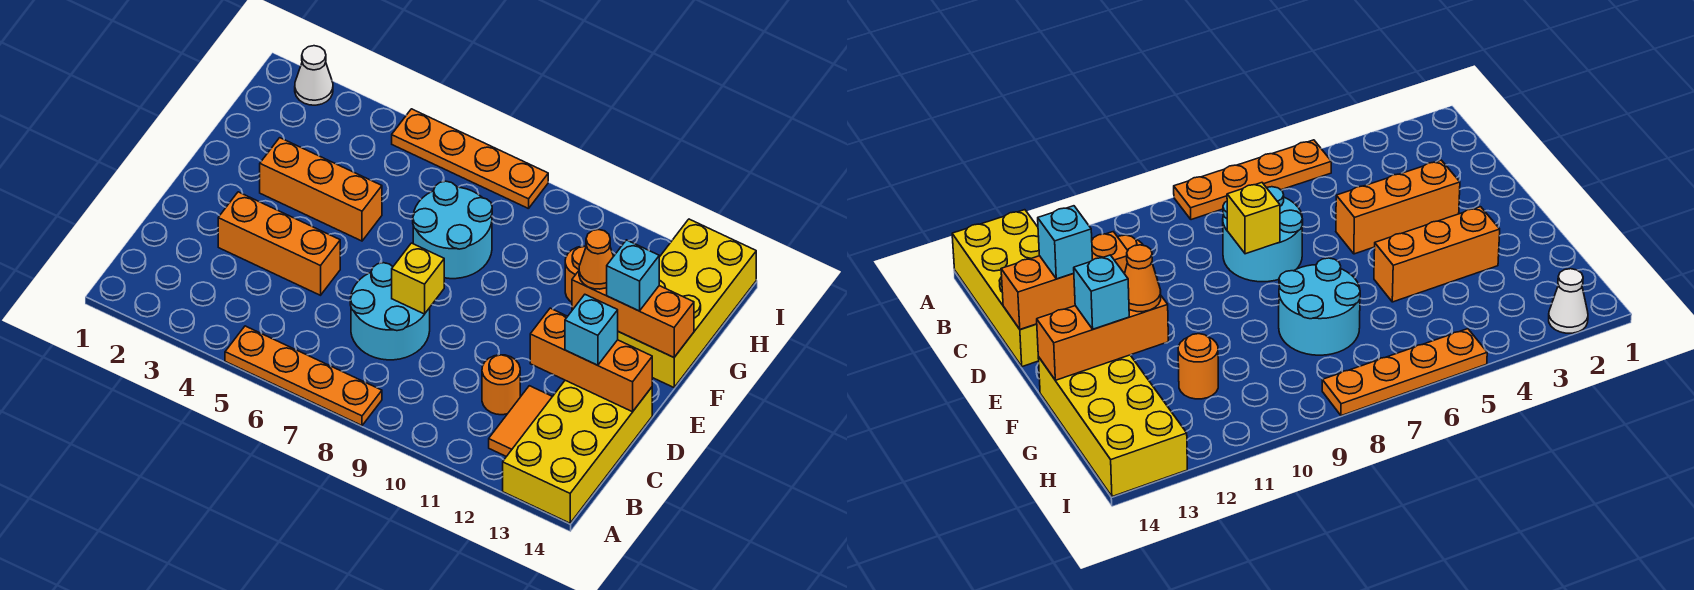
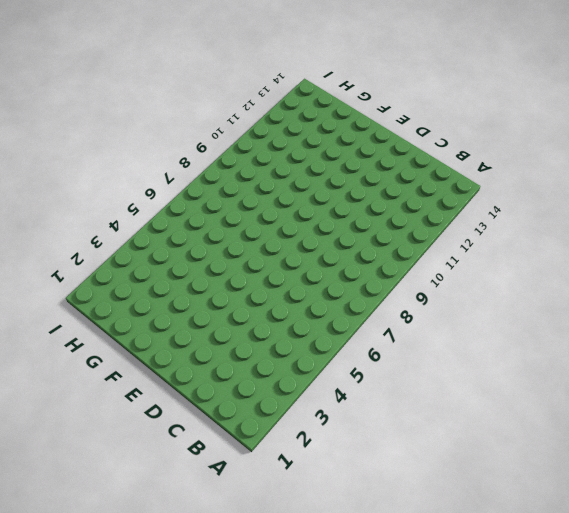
none -> orange plate A5:A8 level 1
none -> yellow brick A13:D14 level 1
none -> orange tile B12:C12 level 1

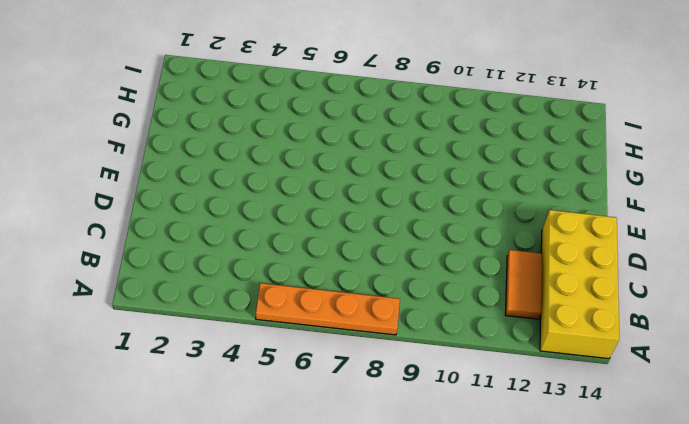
none -> cyan round brick C7:D8 level 1
none -> orange round brick C11 level 1
none -> orange brick D3:D5 level 1

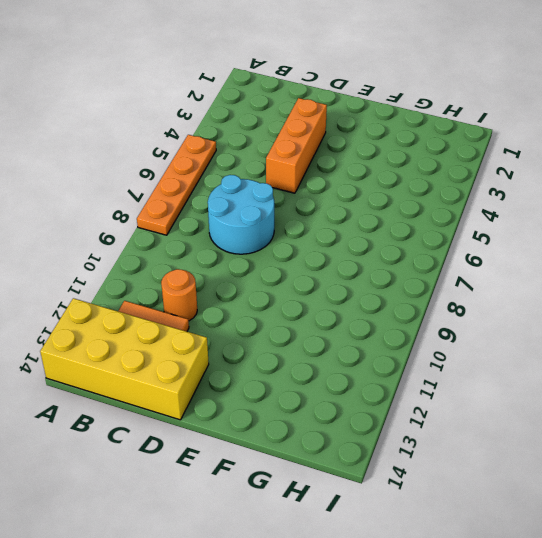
none -> orange brick F3:F5 level 1
none -> cyan round brick F7:G8 level 1
none -> yellow brick F13:I14 level 1

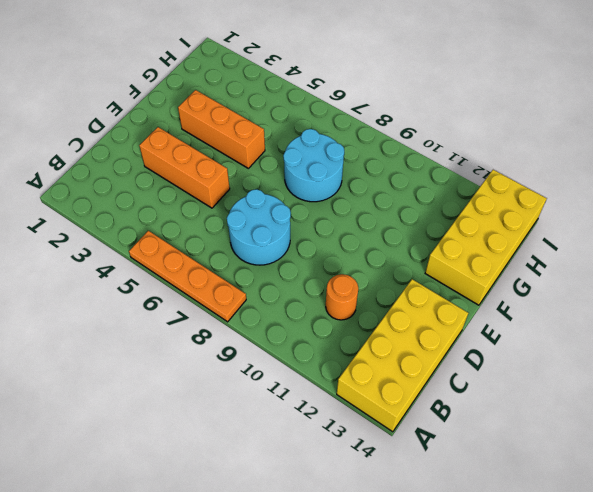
none -> orange tile B12:C12 level 1
none -> orange round brick G11 level 1
none -> white cone I2 level 1

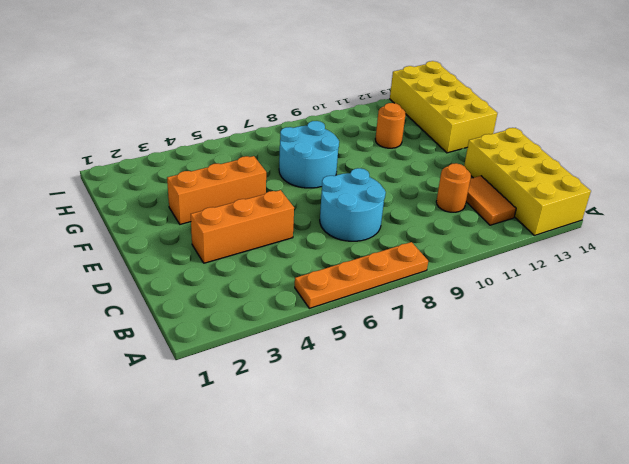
none -> white cone I2 level 1
none -> orange plate I5:I8 level 1
none -> yellow brick D8 level 2

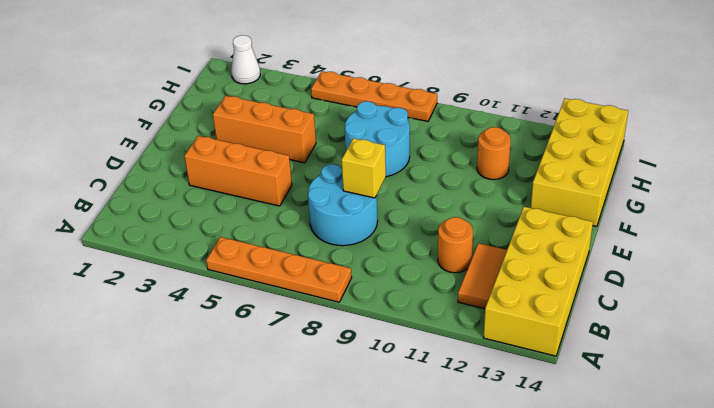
none -> orange brick D12:D14 level 2
none -> orange brick F12:F14 level 2
none -> cyan brick D13 level 3

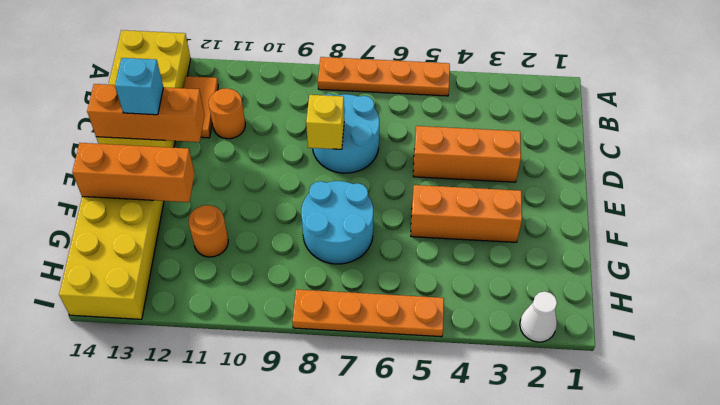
none -> orange cone F12 level 3
none -> cyan brick F13 level 3

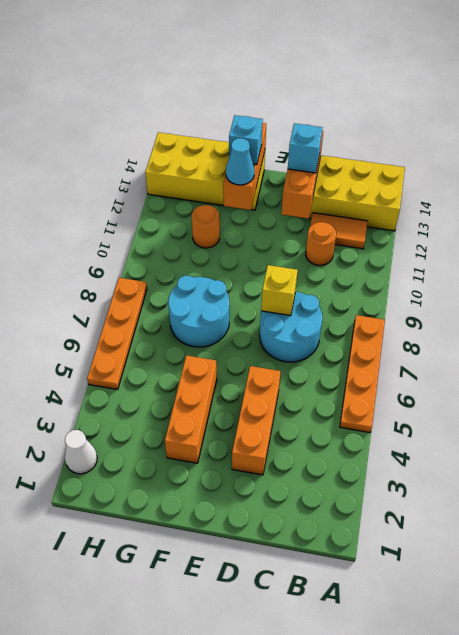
cyan cone F12 level 3 -> orange cone F12 level 3

